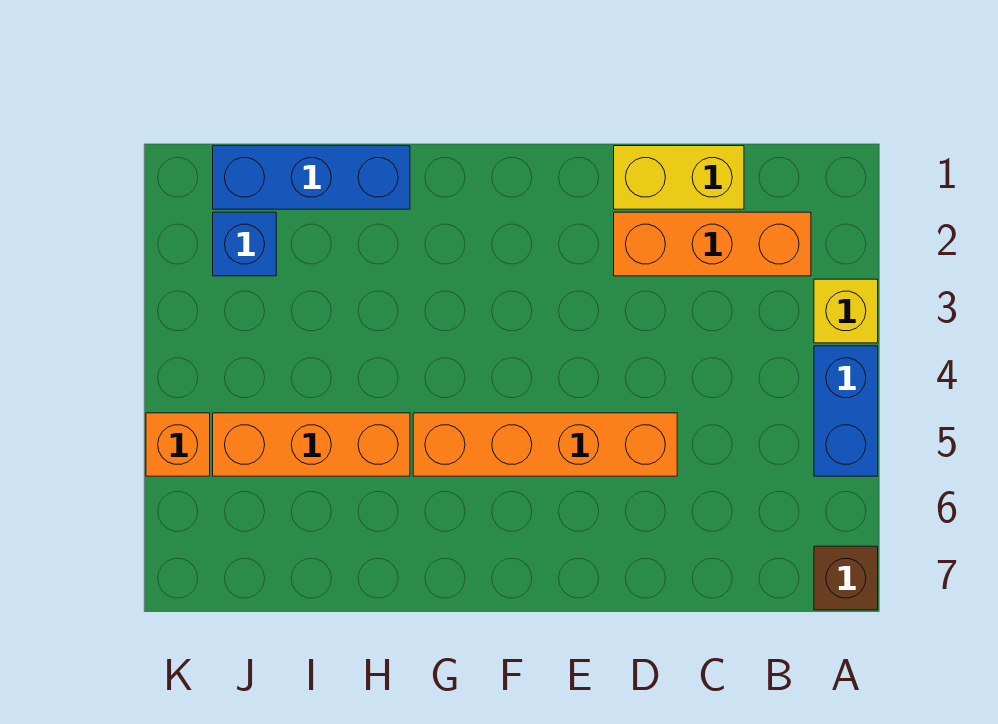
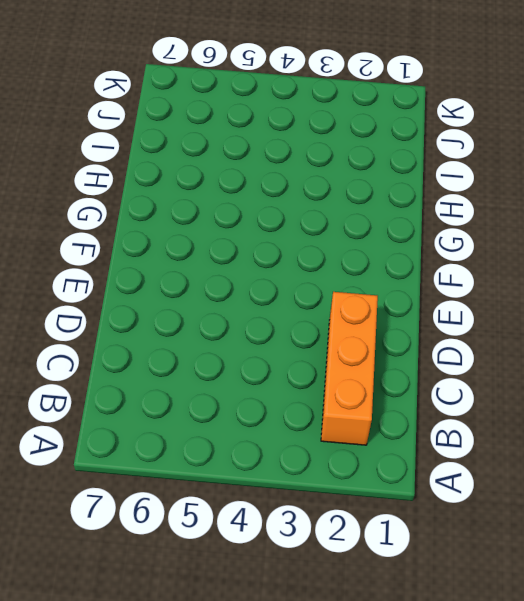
none -> yellow brick A3 level 1
none -> blue brick A4:A5 level 1

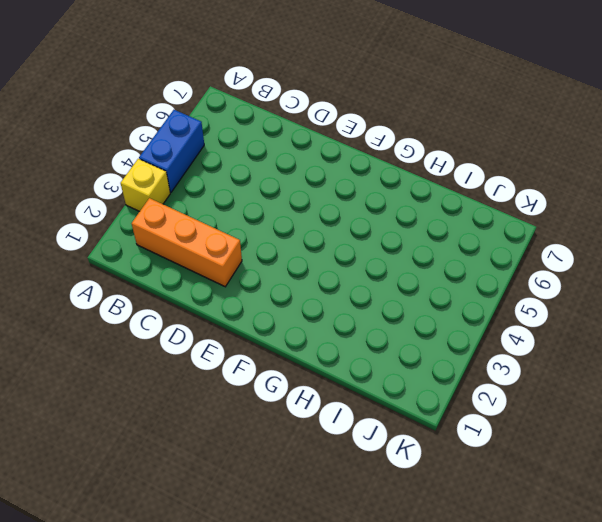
none -> brown brick A7 level 1
none -> yellow brick C1:D1 level 1

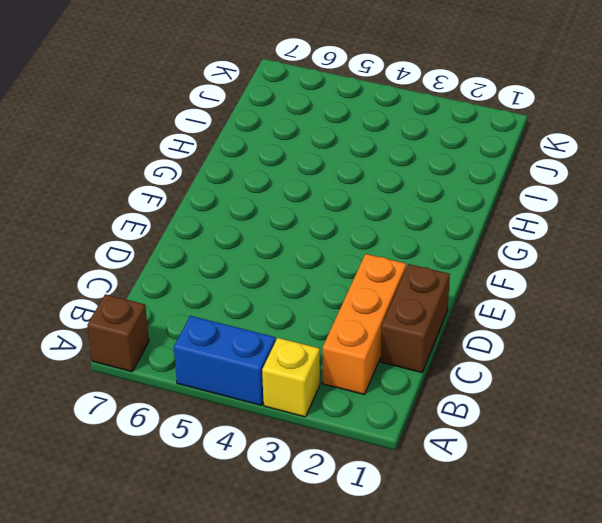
brown brick C1:D1 level 1 -> yellow brick C1:D1 level 1
none -> orange brick D5:G5 level 1
none -> blue brick H1:J1 level 1

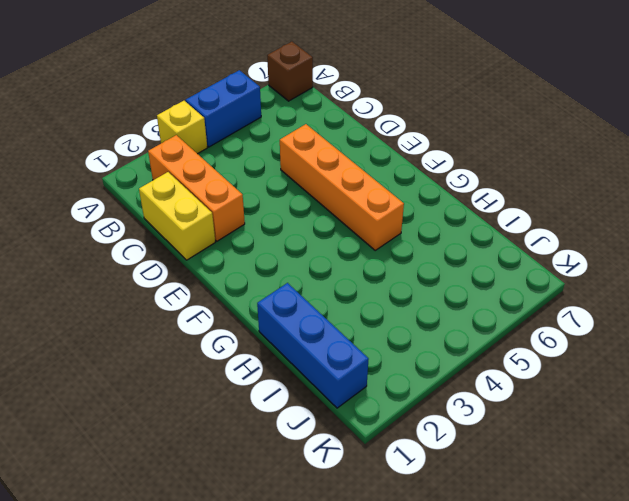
none -> orange brick H5:J5 level 1
none -> blue brick J2 level 1

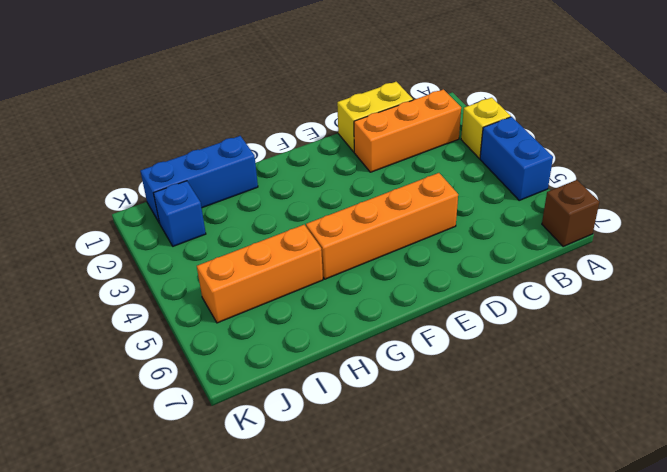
none -> orange brick K5 level 1

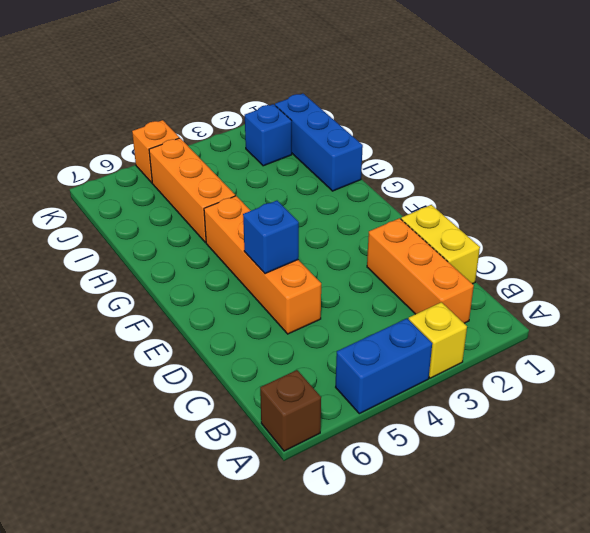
blue brick E5 level 2 -> none

